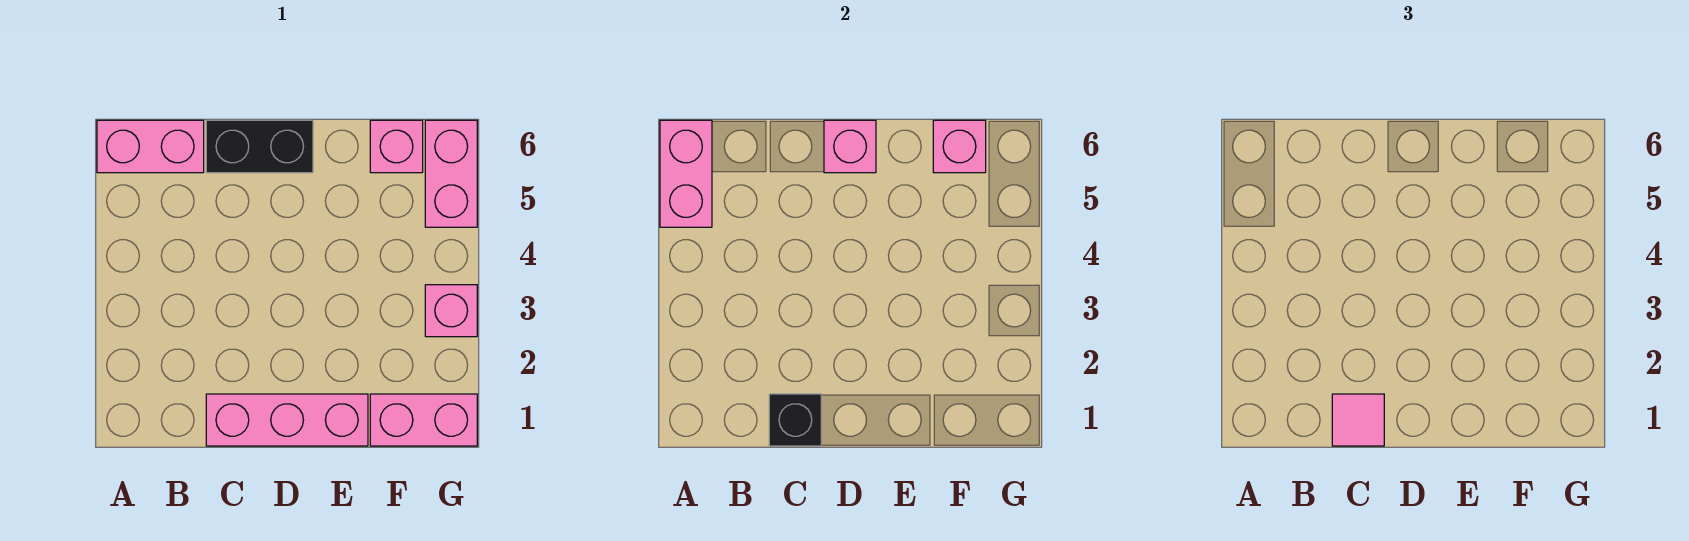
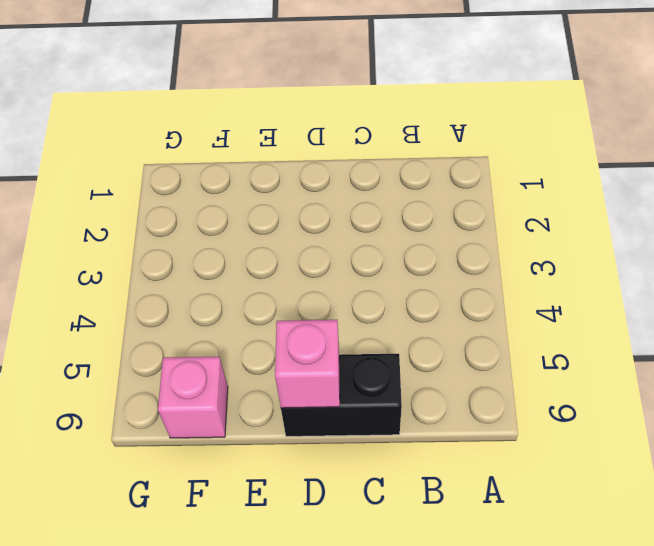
none -> pink brick A6:B6 level 1
none -> pink brick C1:E1 level 1
none -> pink brick F1:G1 level 1

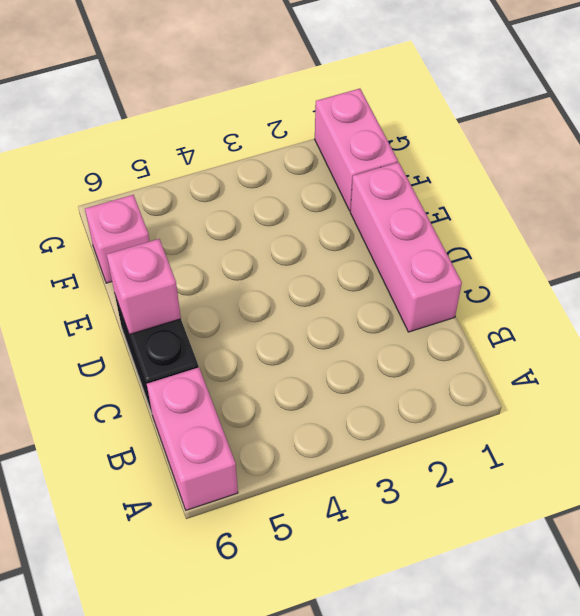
none -> pink brick G3 level 1
none -> pink brick G5:G6 level 1
none -> pink brick A5:A6 level 2

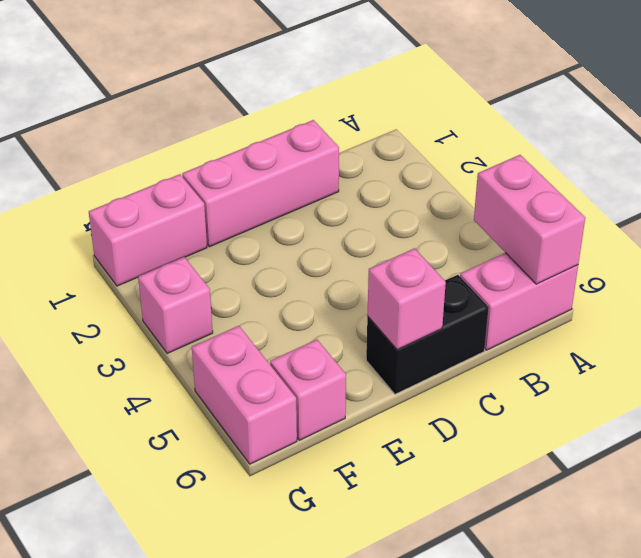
none -> black brick C1 level 2
none -> pink brick F6 level 2
none -> pink tile C1 level 3

